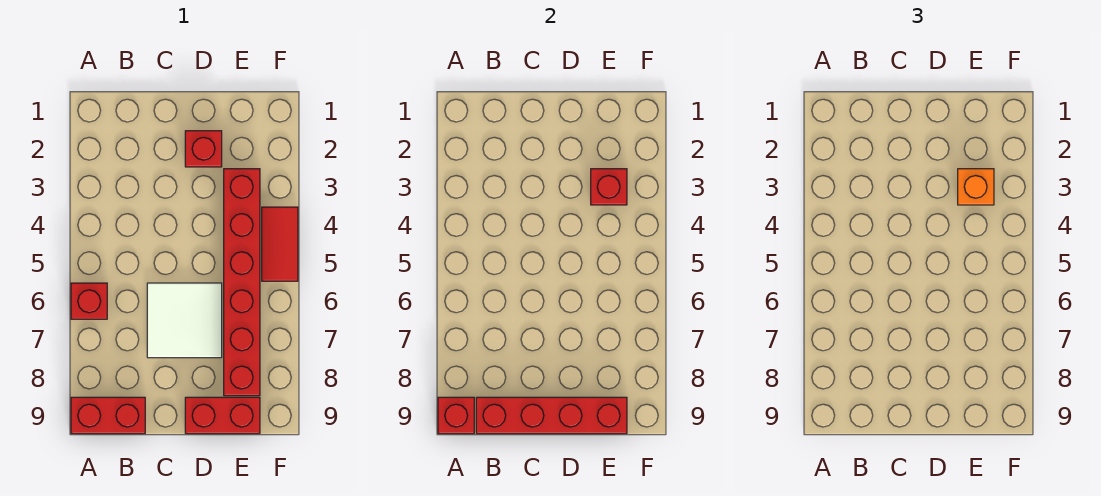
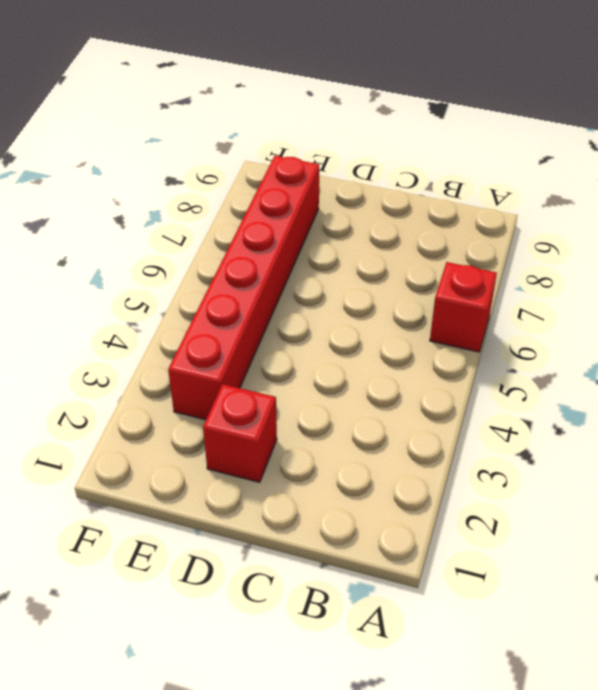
none -> red brick A9:B9 level 1
none -> white tile C6:D7 level 1

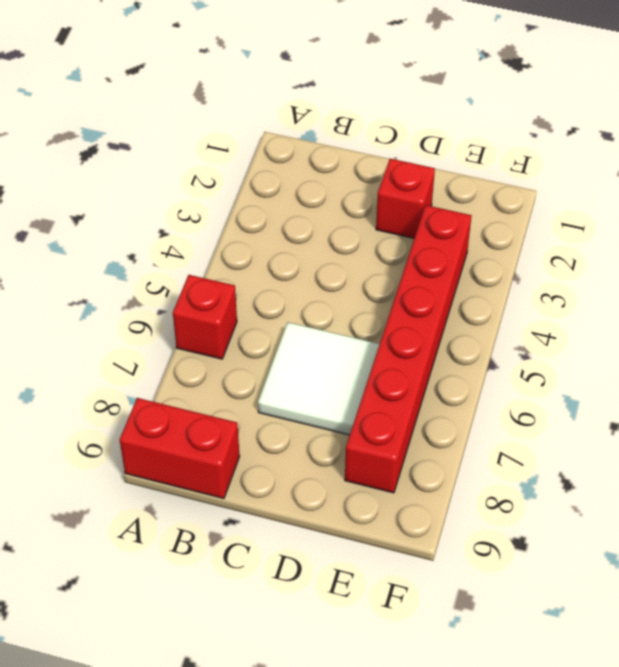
none -> red brick D9:E9 level 1
none -> red tile F4:F5 level 1

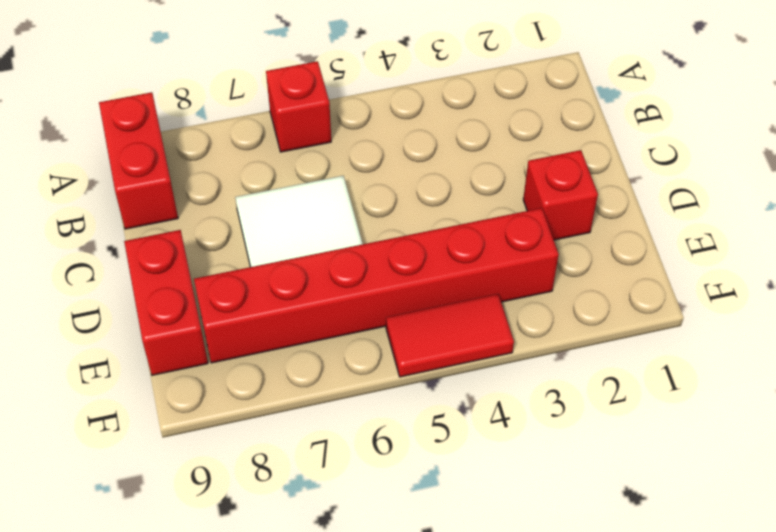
none -> red brick A9 level 2
none -> red brick B9:E9 level 2

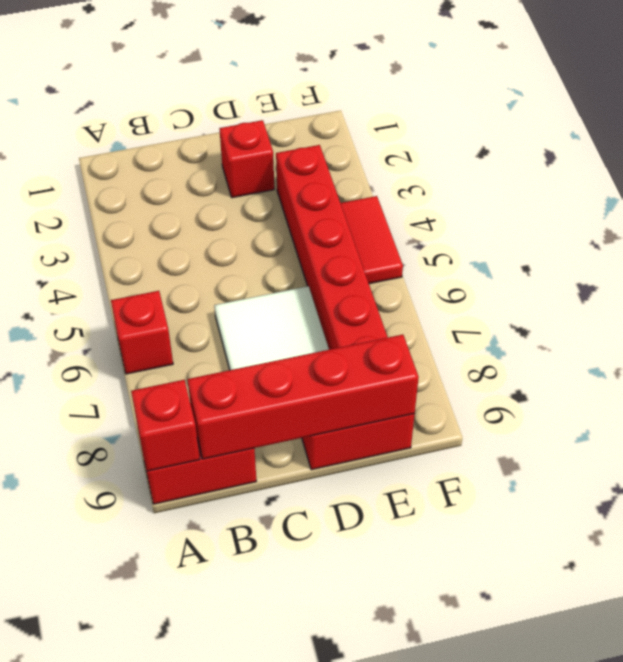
none -> red brick E3 level 2
none -> orange brick E3 level 3

